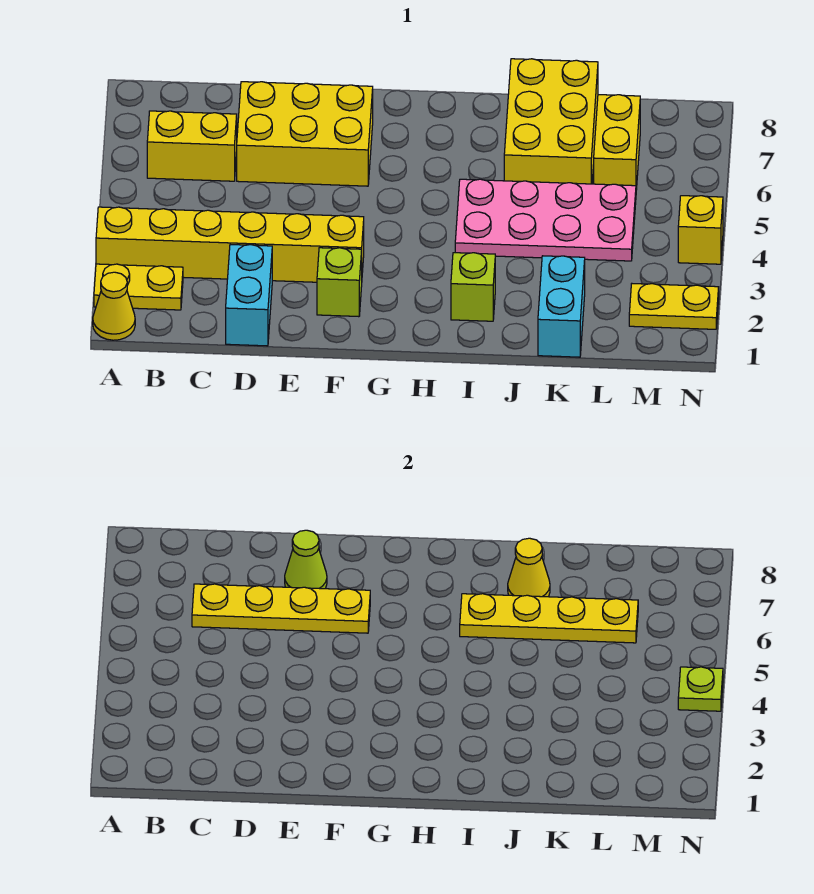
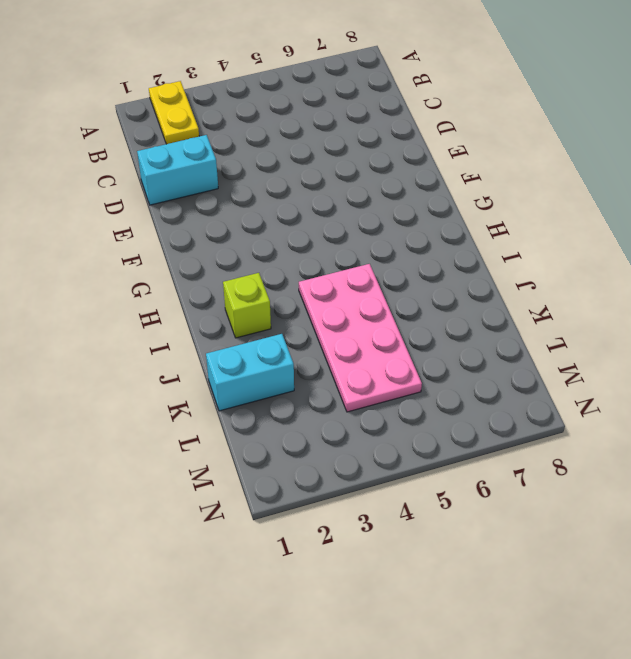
none -> yellow cone A1 level 1
none -> yellow brick A3:F3 level 1
none -> yellow brick B6:C6 level 1

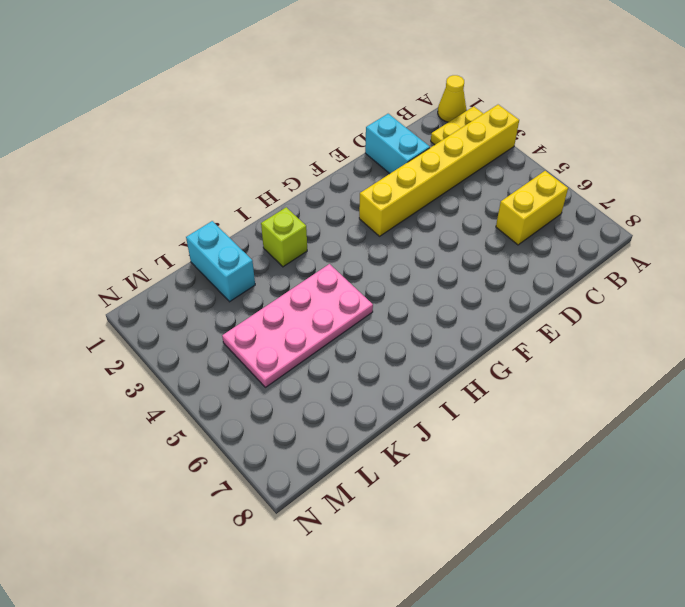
none -> yellow brick D6:F7 level 1
none -> lime brick F2 level 1
none -> yellow brick J6:K8 level 1

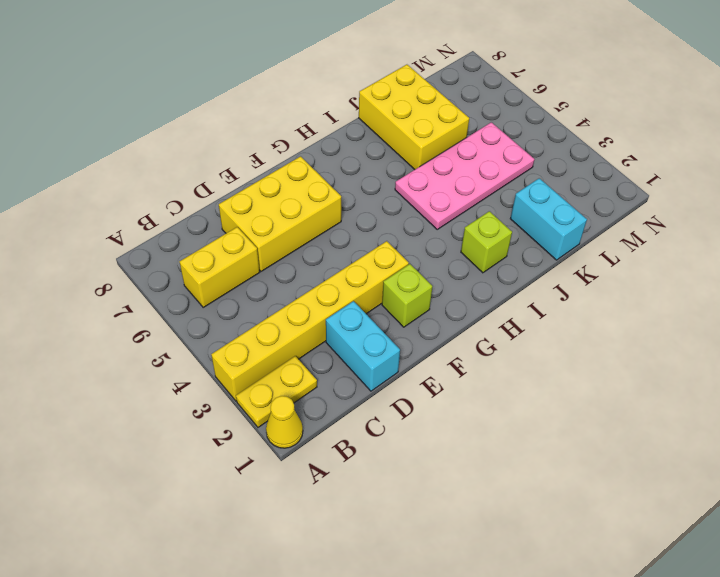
none -> yellow brick L6:L7 level 1
none -> yellow plate M2:N2 level 1
none -> yellow brick N4 level 1

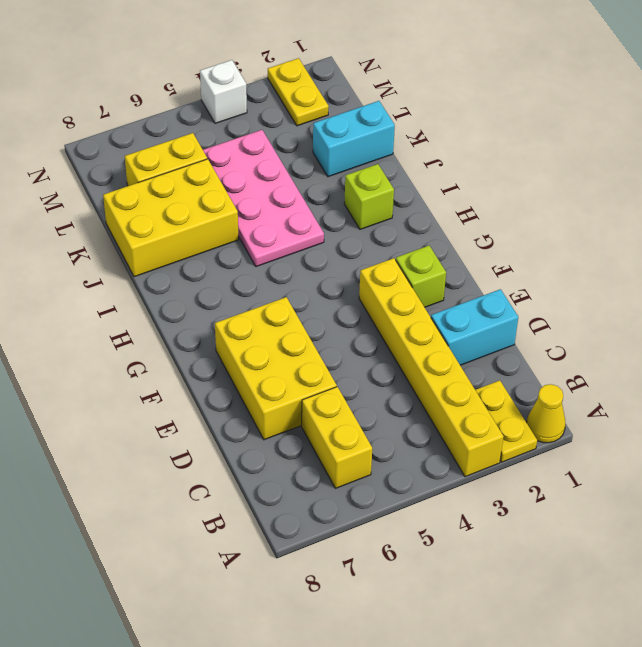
white brick N4 level 1 -> yellow brick N4 level 1
none -> yellow plate C6:F6 level 2
none -> lime cone E7 level 2
none -> yellow plate I6:L6 level 2

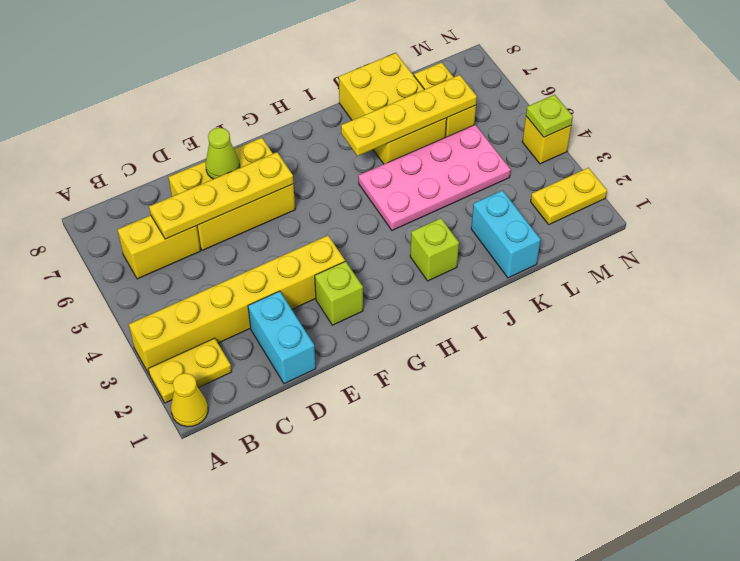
none -> yellow cone J7 level 2

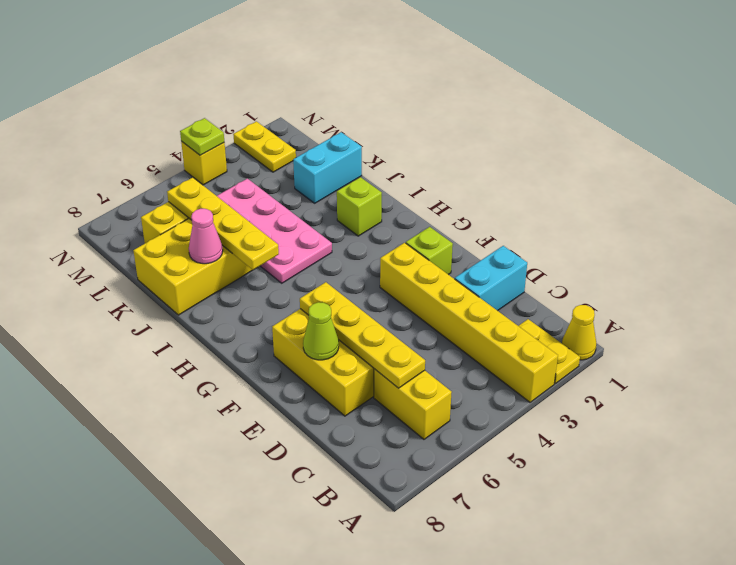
pink cone J7 level 2 -> yellow cone J7 level 2

